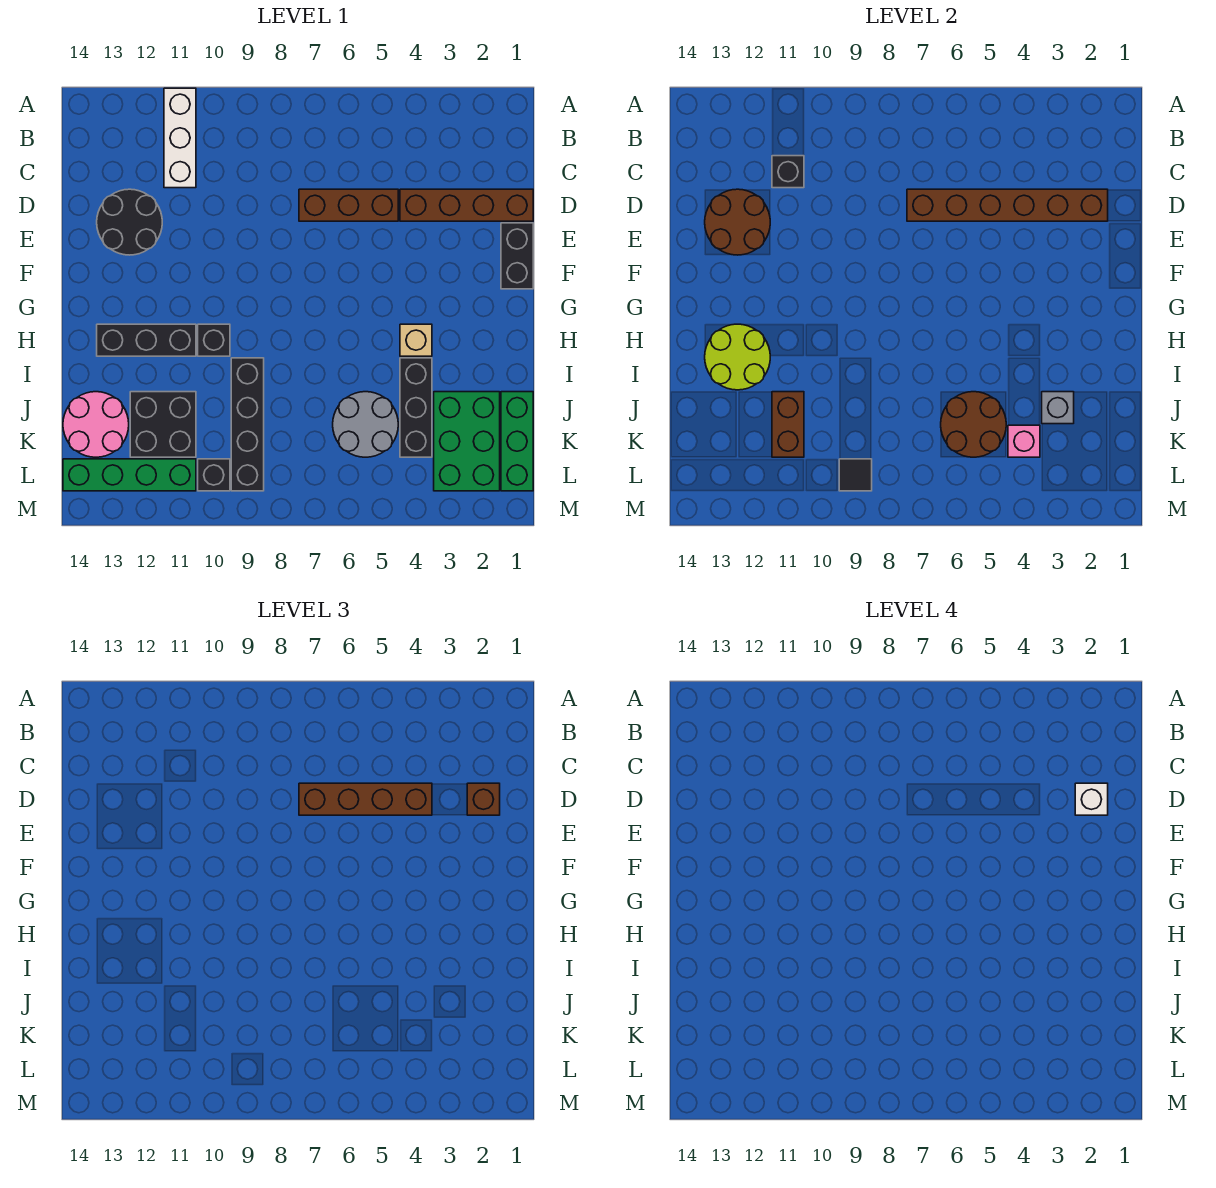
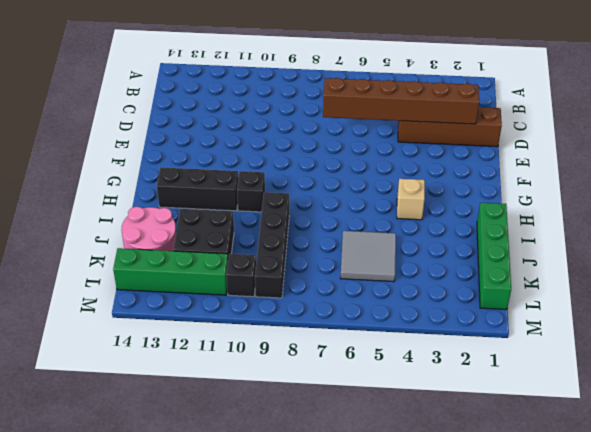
green brick I1:L1 level 1 -> green brick J1:L1 level 1
grey tile J5:K6 level 1 -> grey round brick J5:K6 level 1
none -> white brick A11:C11 level 1
none -> brown brick D5:D7 level 1
none -> black round brick D12:E13 level 1

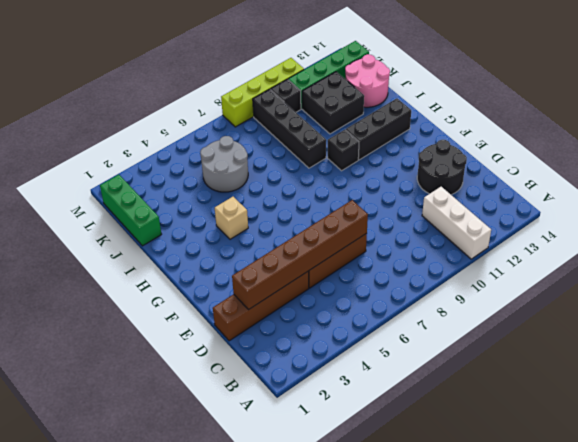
lime brick M8:M11 level 1 -> none
none -> black brick E1:F1 level 1
none -> black brick I4:K4 level 1
none -> green brick J2:L3 level 1

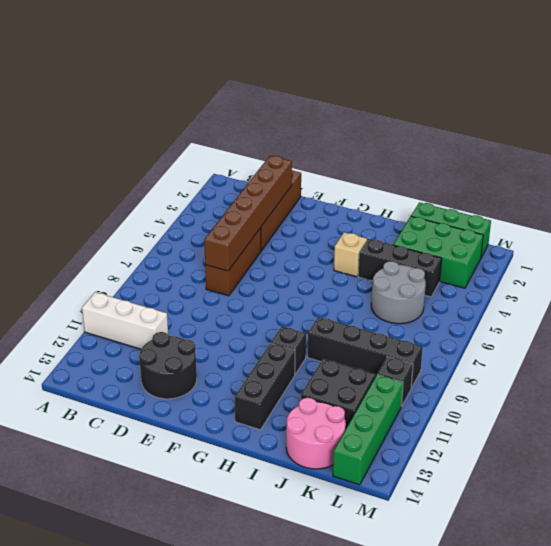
none -> black brick E1:F1 level 1
none -> black brick C11 level 2
none -> brown round brick D12:E13 level 2

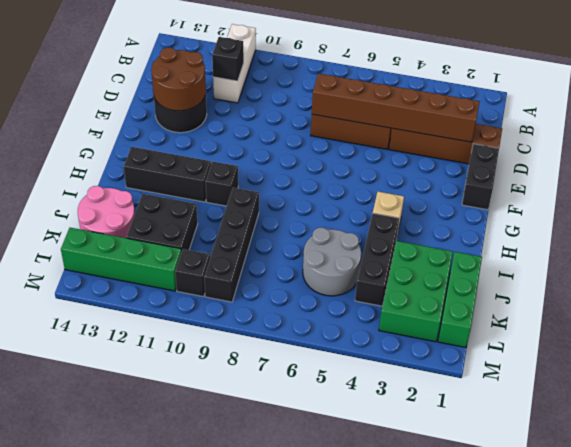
none -> lime round brick H12:I13 level 2
none -> grey brick J3 level 2
none -> brown round brick J5:K6 level 2

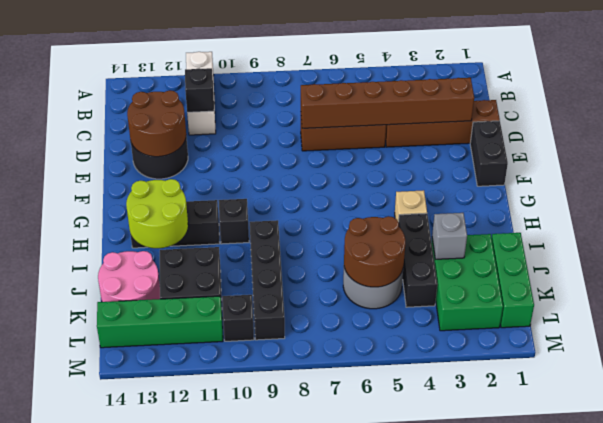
none -> brown brick J11:K11 level 2
none -> pink brick K4 level 2
none -> black tile L9 level 2

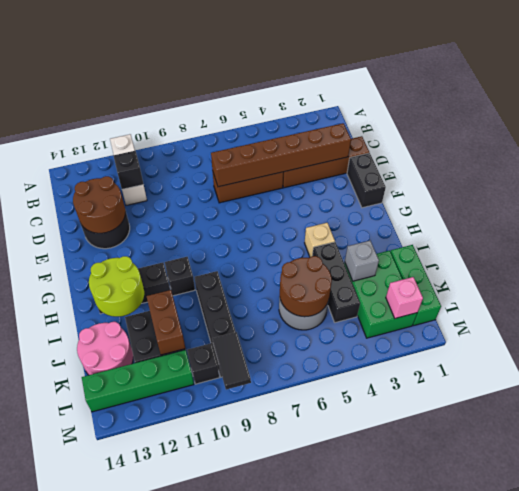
pink brick L2 level 2 -> pink brick K4 level 2
black tile L9:M9 level 2 -> black tile L9 level 2
none -> brown brick D2 level 3
none -> brown brick D4:D7 level 3
none -> white brick D2 level 4

